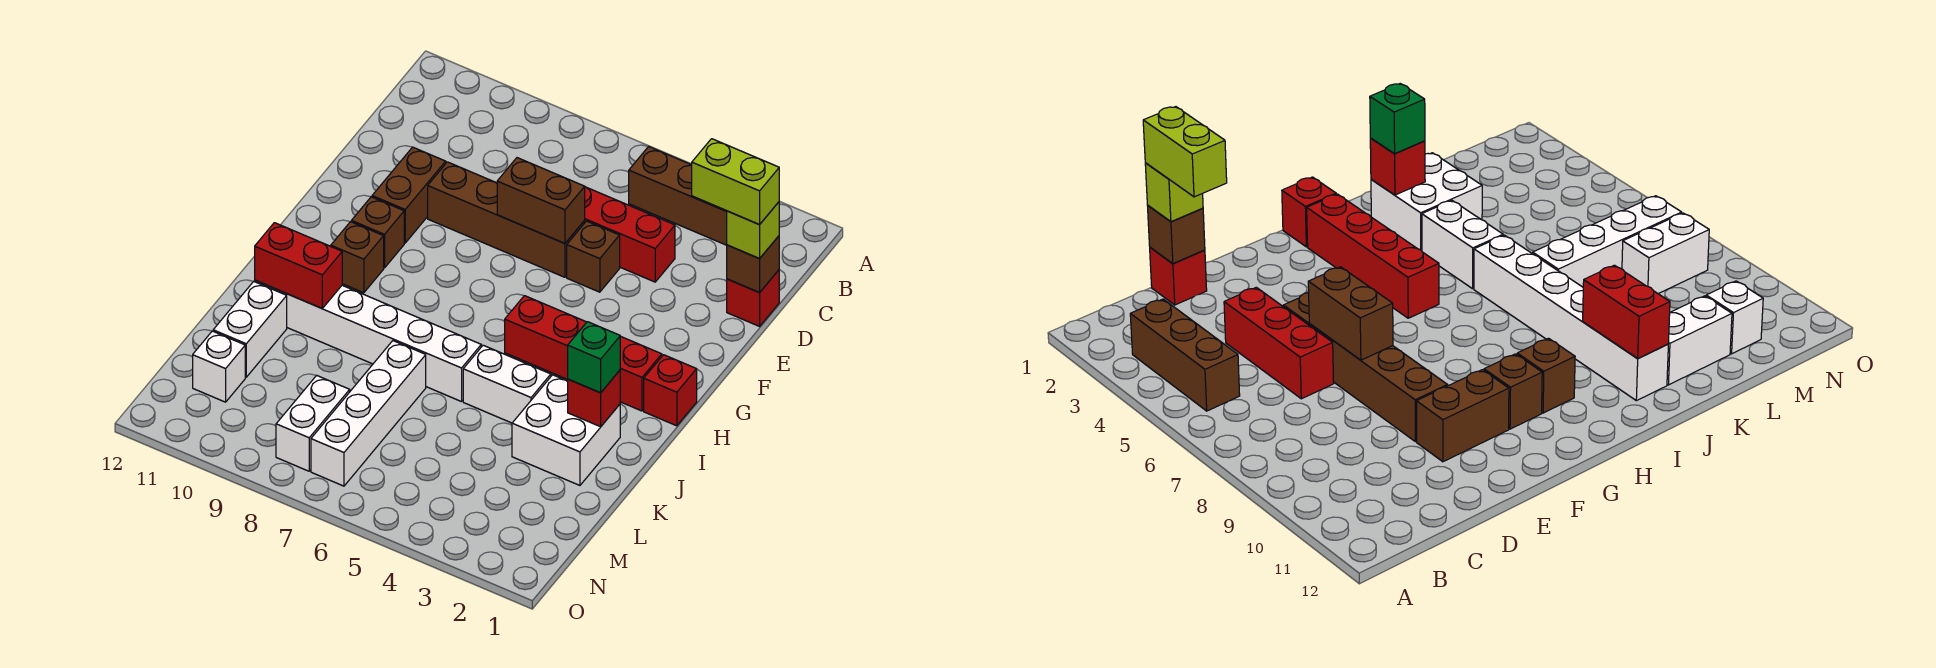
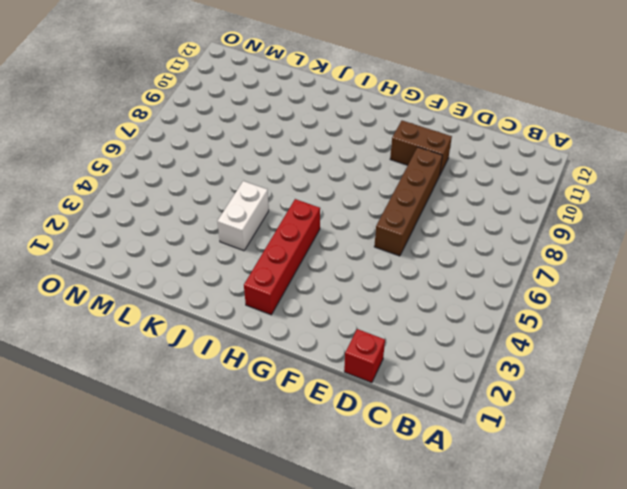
none -> brown brick B3:B5 level 1
none -> red brick D4:D6 level 1
none -> brown brick E5 level 1

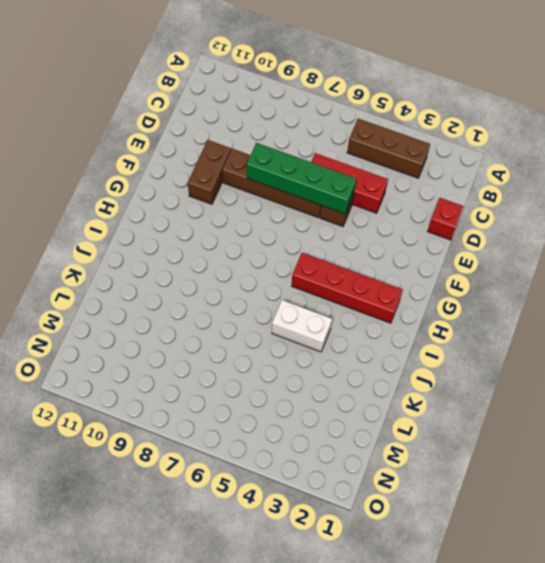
green brick E5:E8 level 2 -> brown brick E6:E7 level 2
none -> brown brick G10 level 1
none -> red brick H1 level 1
none -> brown brick H10 level 1

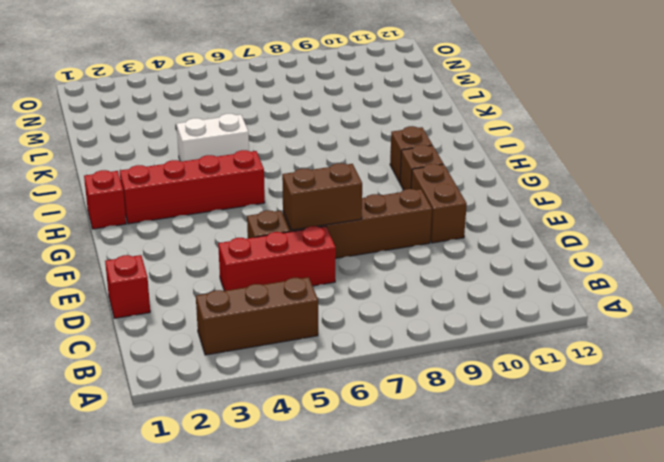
none -> white brick J2:K3 level 1
none -> white brick J6:J11 level 1
none -> white brick K7:N7 level 1

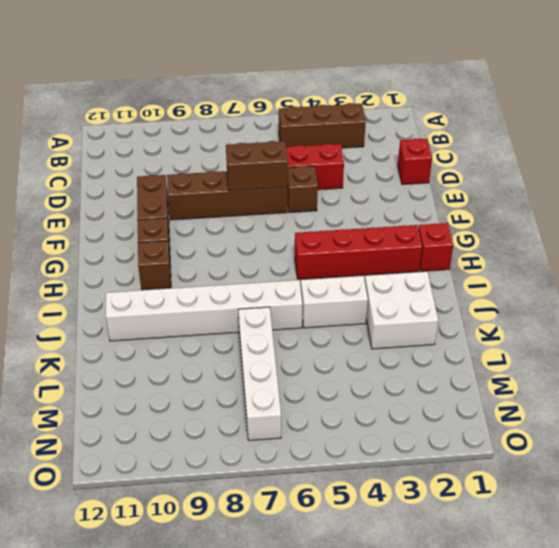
none -> white brick K11:L11 level 1
none -> white brick M8:N8 level 1
none -> white brick M11 level 1

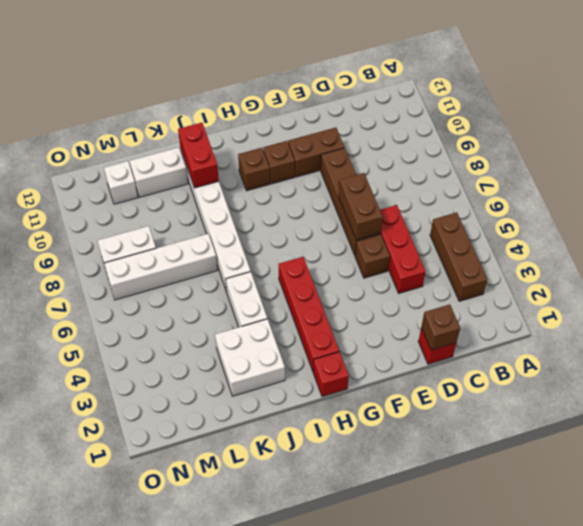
none -> red brick J2 level 2
none -> lime brick D1 level 3
none -> green brick J2 level 3

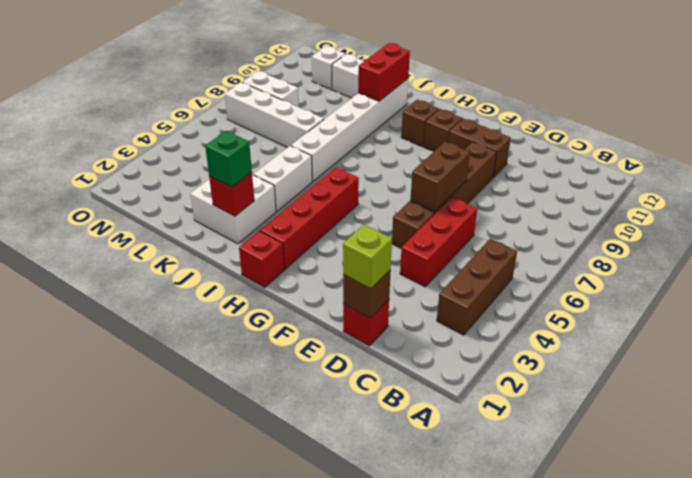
none -> lime brick D1:D2 level 4

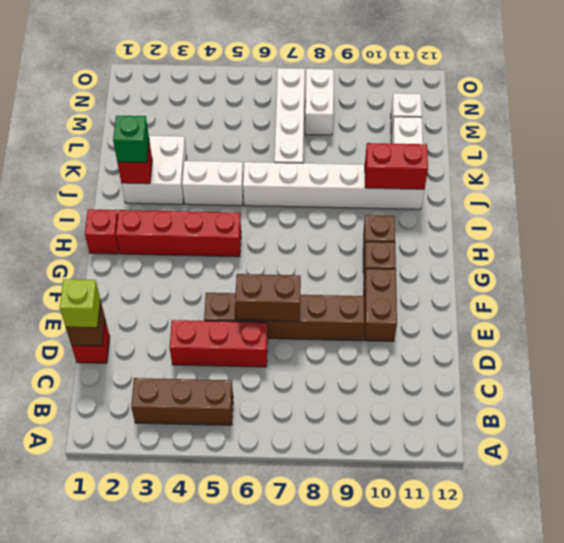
none -> lime brick D1:D2 level 4

